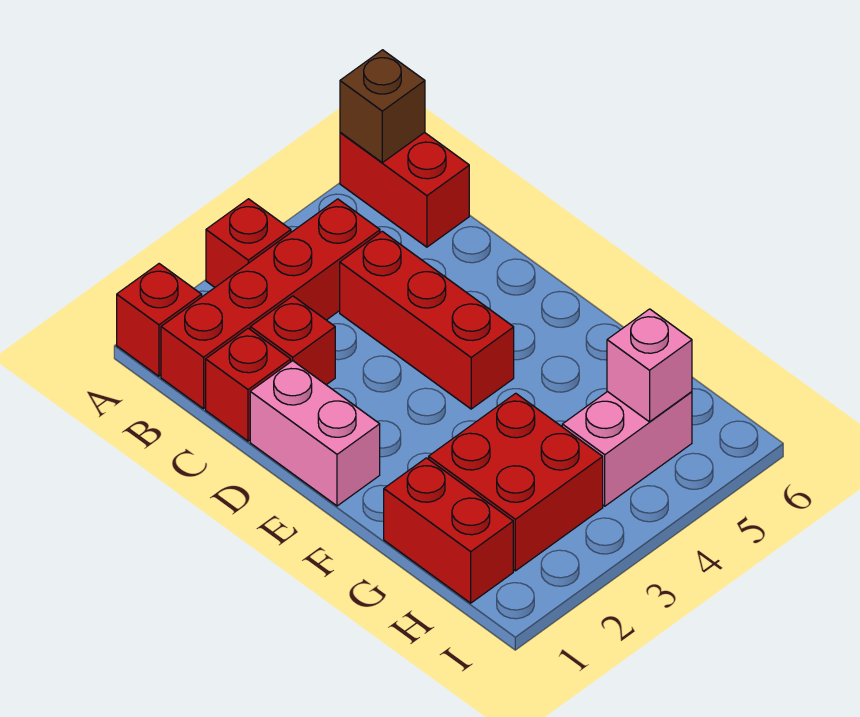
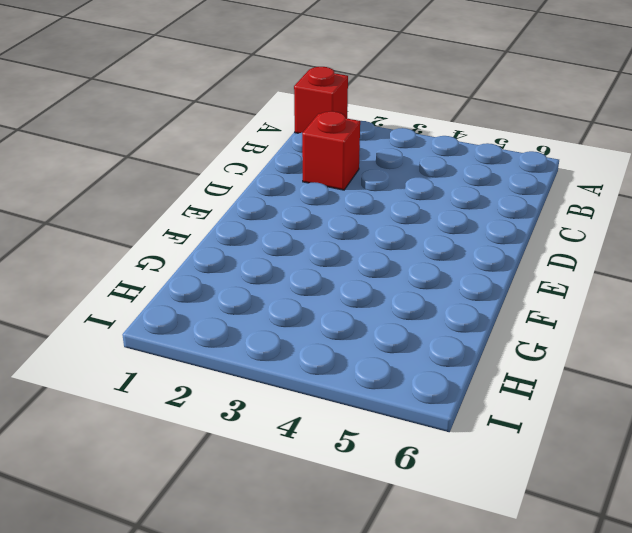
none -> red brick A3 level 1
none -> red brick A6:B6 level 1
none -> red brick B1:B4 level 1

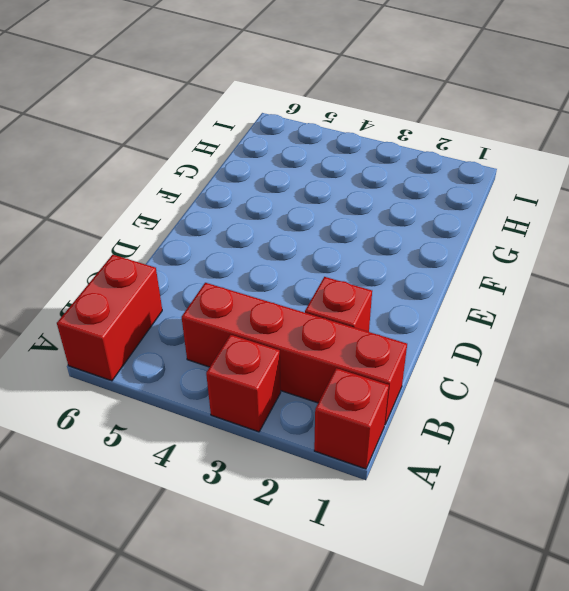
none -> red brick C1 level 1
none -> red brick C4:E4 level 1
none -> pink brick D1:E1 level 1

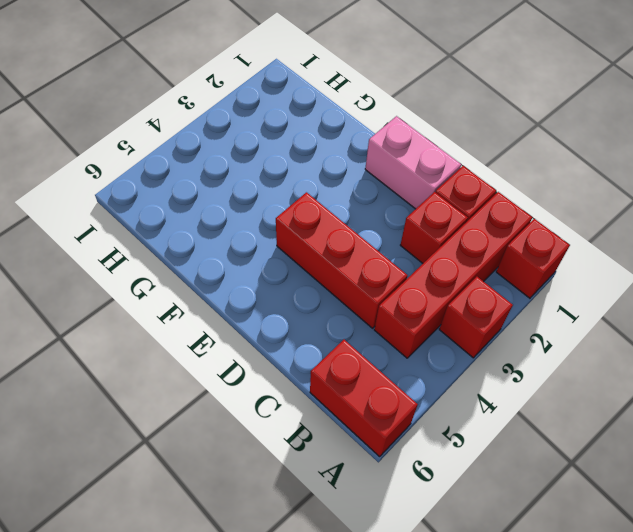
none -> red brick G1:H1 level 1
none -> red brick G2:H3 level 1
none -> pink brick H4:H5 level 1

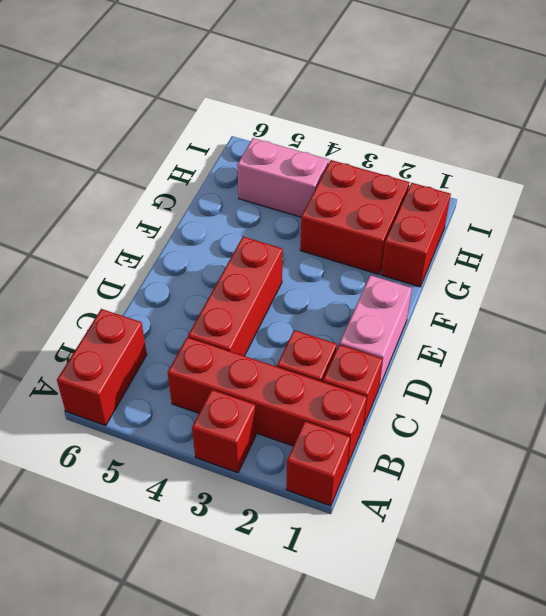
none -> brown brick A6 level 2
none -> pink brick H5 level 2

